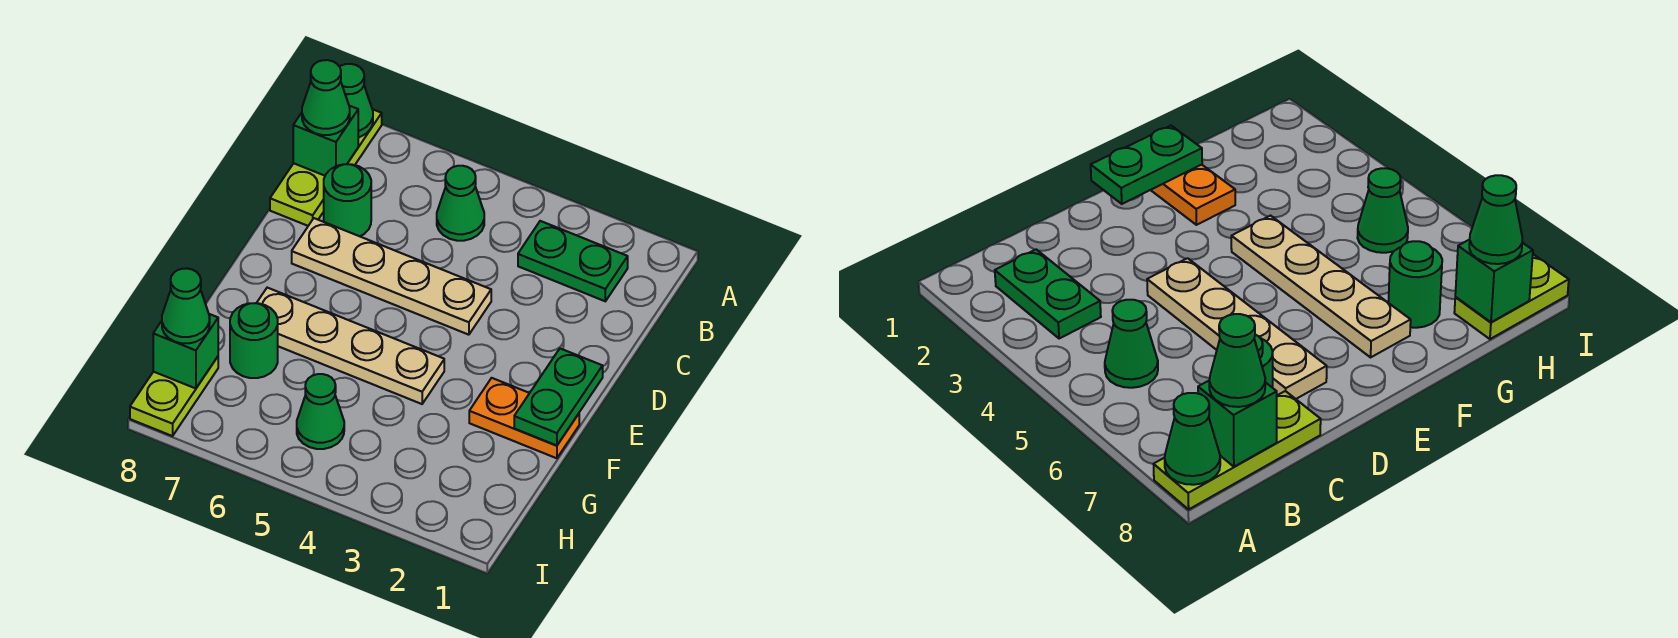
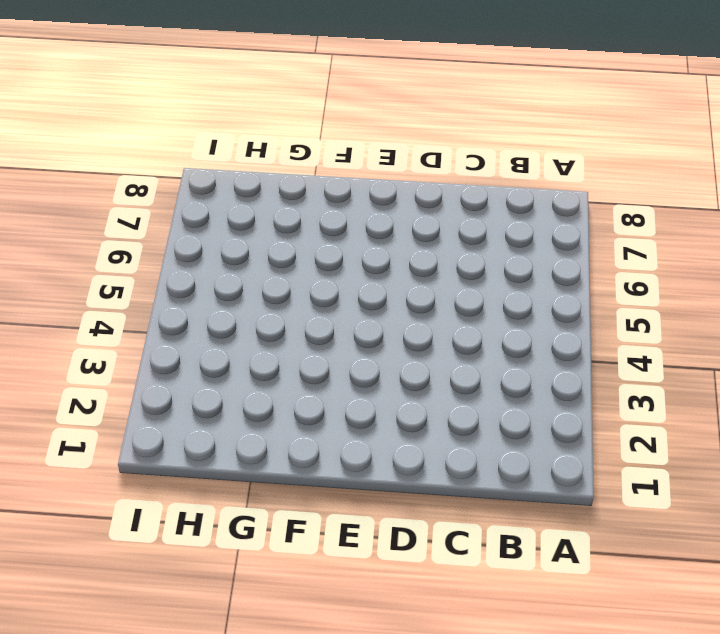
none -> lime plate A8:C8 level 1
none -> green plate B2:B3 level 1
none -> green cone B5 level 1

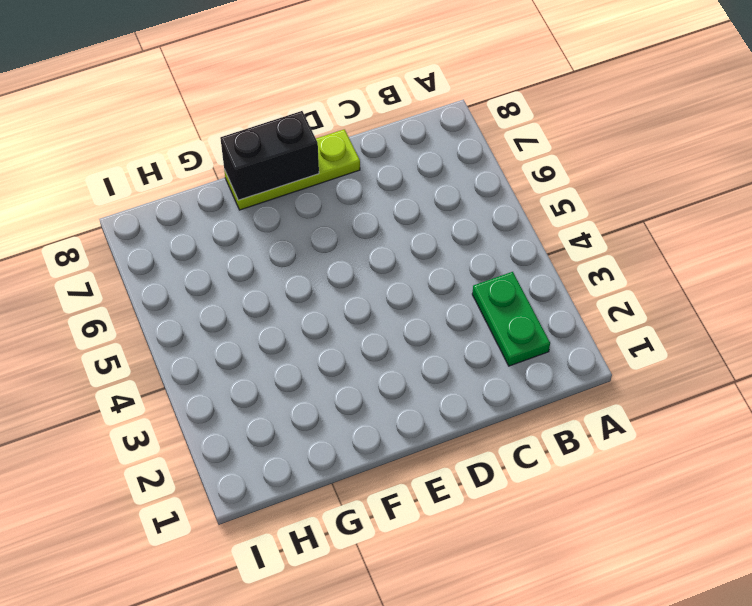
lime plate D8:F8 level 1 -> lime plate A8:C8 level 1
black brick E8:F8 level 2 -> none
none -> green cone B5 level 1
none -> green round brick C7 level 1
none -> tan plate D4:D7 level 1

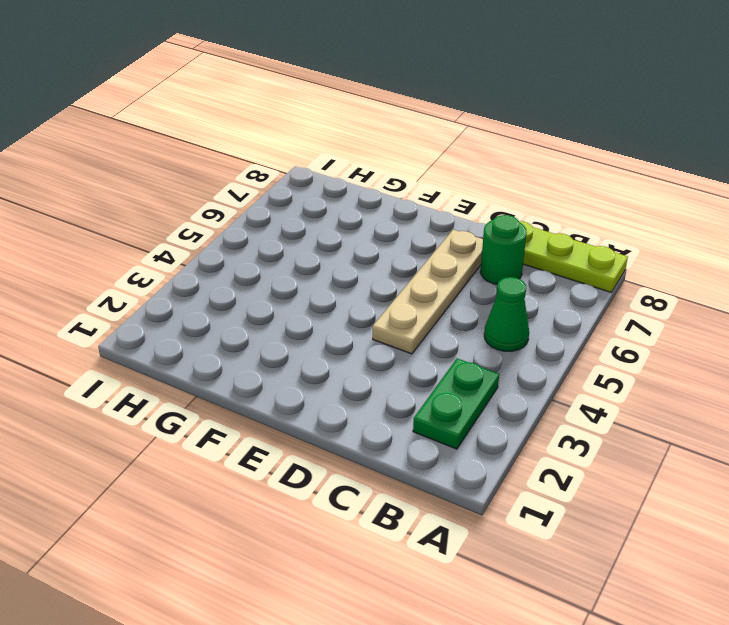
none -> orange plate F1:F2 level 1
none -> tan plate F4:F7 level 1
none -> green round brick G7 level 1

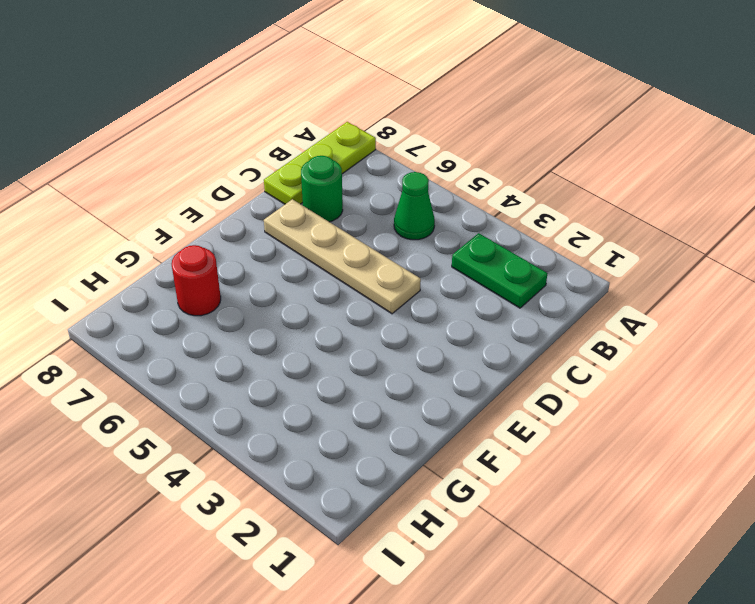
red round brick G7 level 1 -> green round brick G7 level 1
none -> orange plate F1:F2 level 1
none -> tan plate F4:F7 level 1
none -> green cone H5 level 1

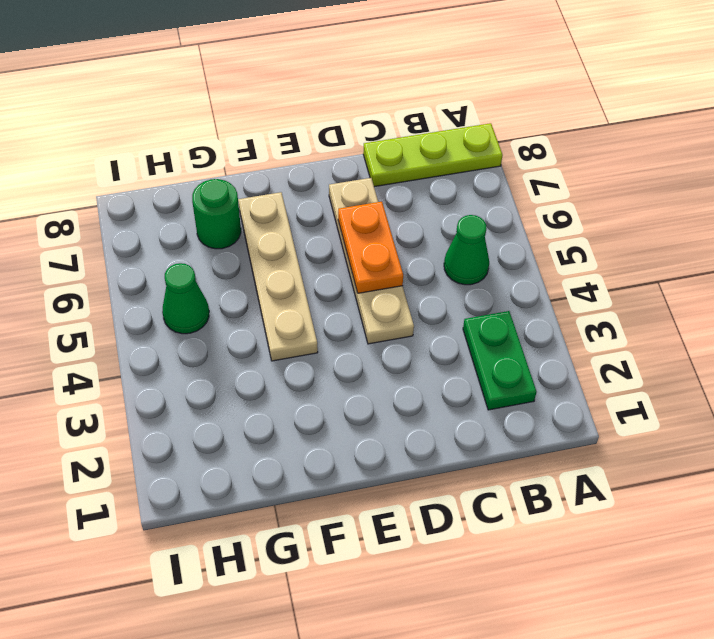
orange plate D5:D6 level 2 -> orange plate F1:F2 level 1
none -> green round brick C7 level 1
none -> lime plate H8:I8 level 1
none -> green cone A8 level 2

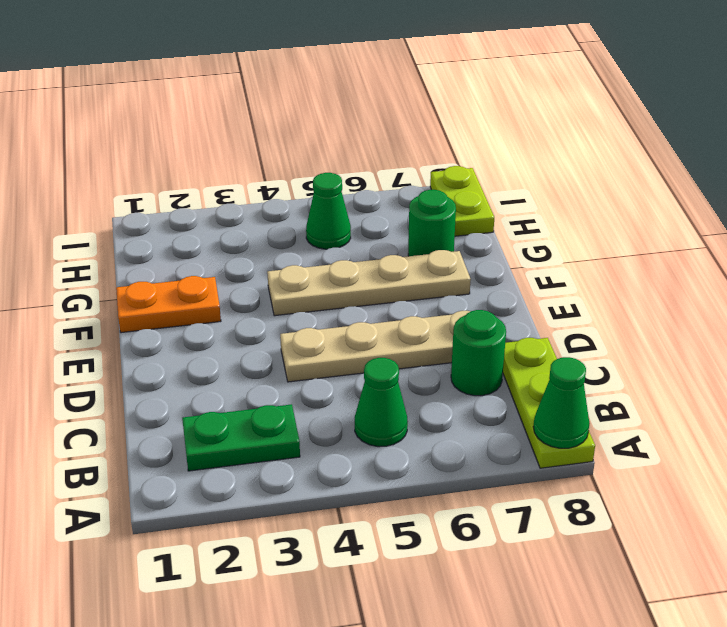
none -> green brick B8 level 2
none -> green plate E1:F1 level 2
none -> green brick H8 level 2

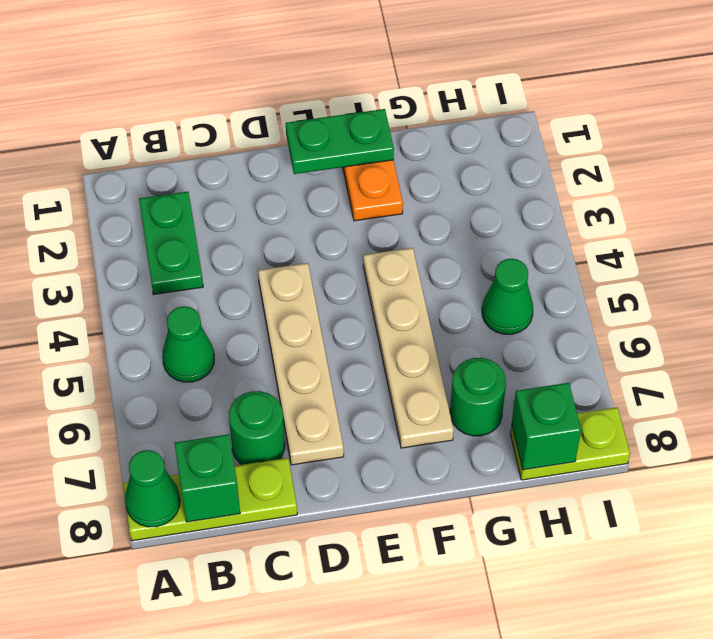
none -> green cone B8 level 3
none -> green cone H8 level 3

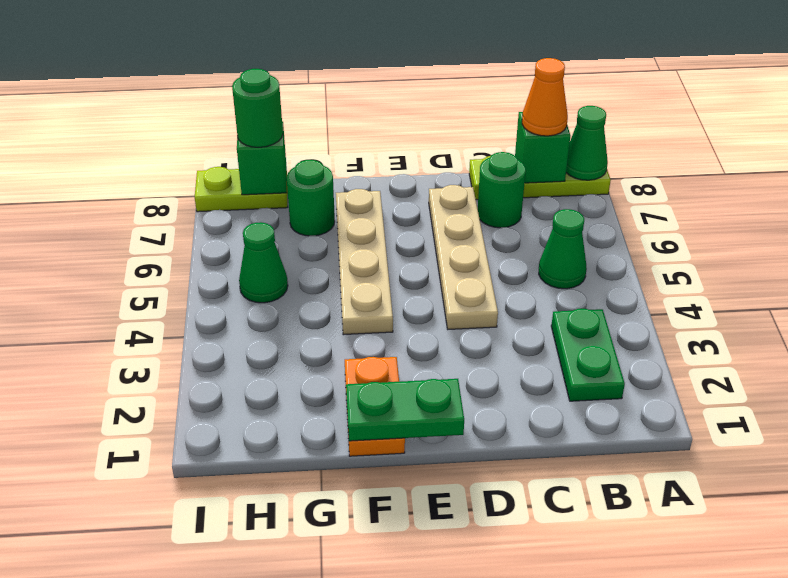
orange cone B8 level 3 -> green cone B8 level 3
green round brick H8 level 3 -> green cone H8 level 3

